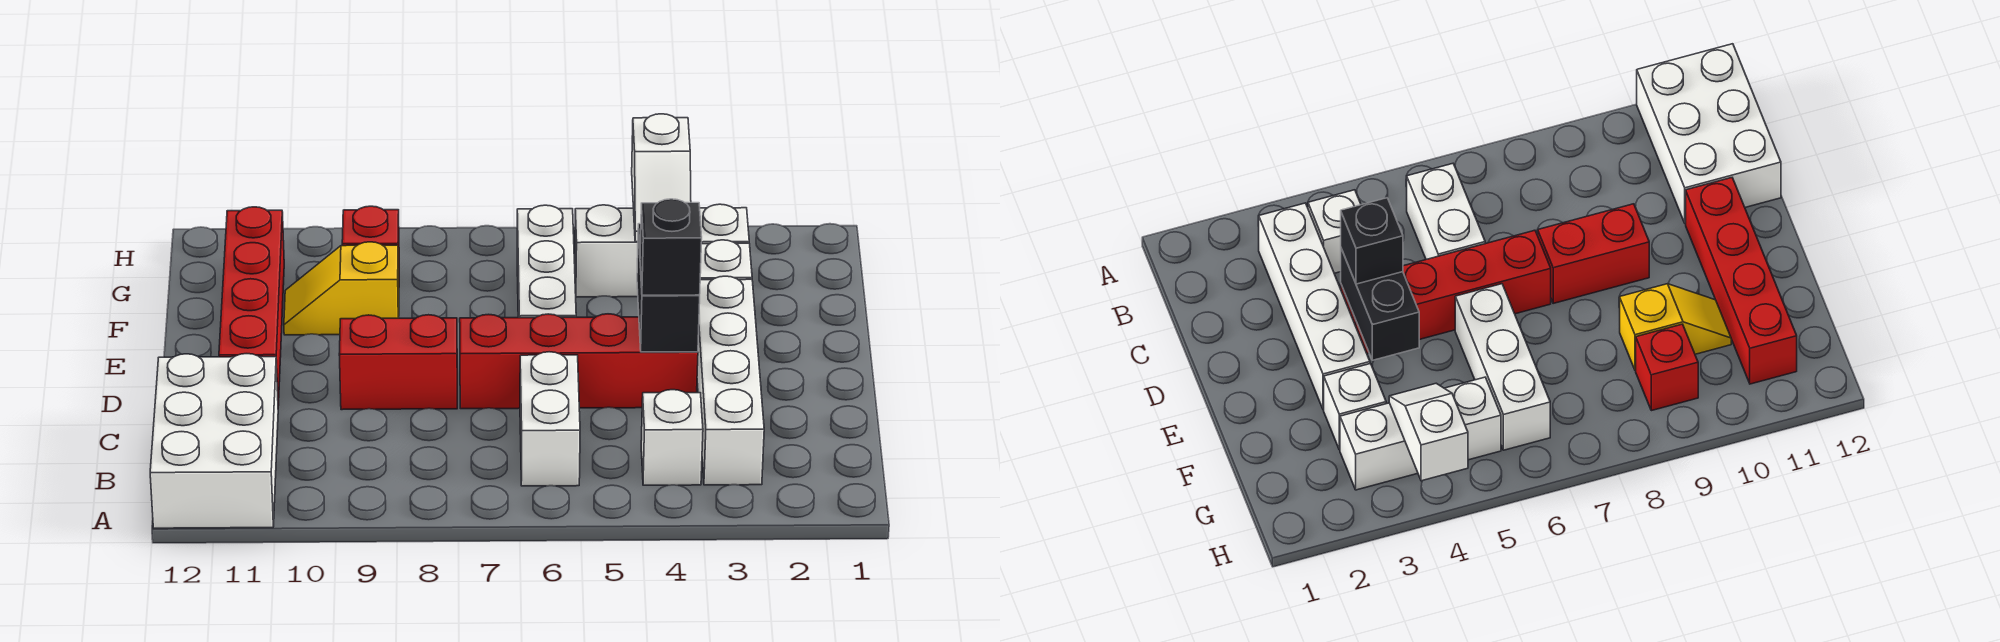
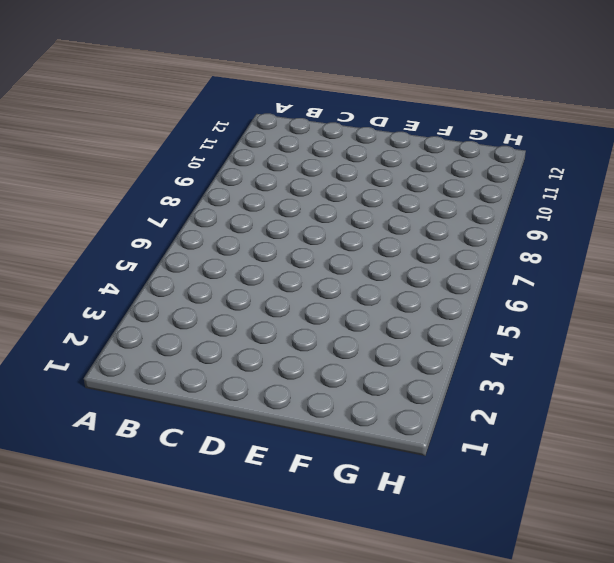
none -> white brick A11:C12 level 1
none -> white brick B3:E3 level 1
none -> white brick B4 level 1

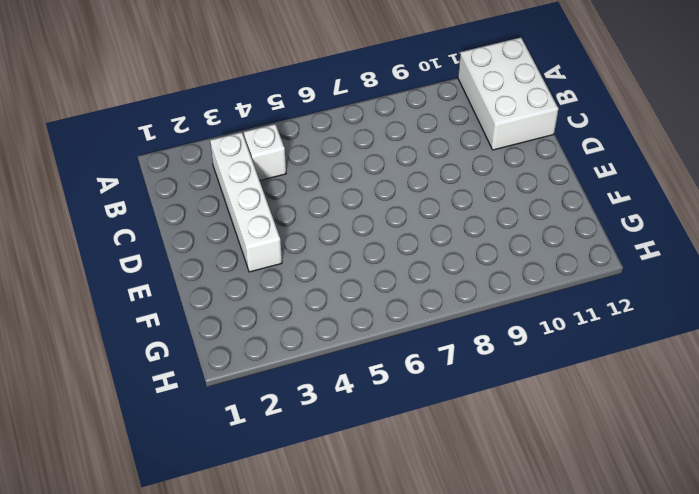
none -> white brick B6:C6 level 1
none -> red brick D4:D7 level 1
none -> red brick D8:D9 level 1

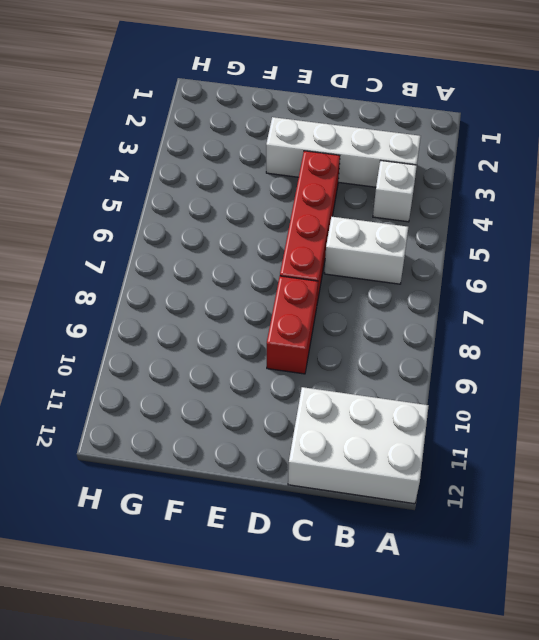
none -> red brick D11:G11 level 1
none -> white brick E6:G6 level 1
none -> white brick F3 level 1

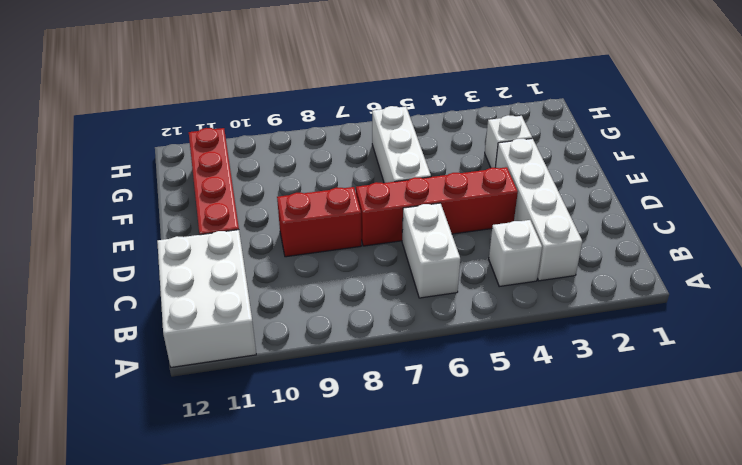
none -> yellow slope F9:F10 level 1 top 9
none -> white brick G3:G5 level 1
none -> red brick G9 level 1

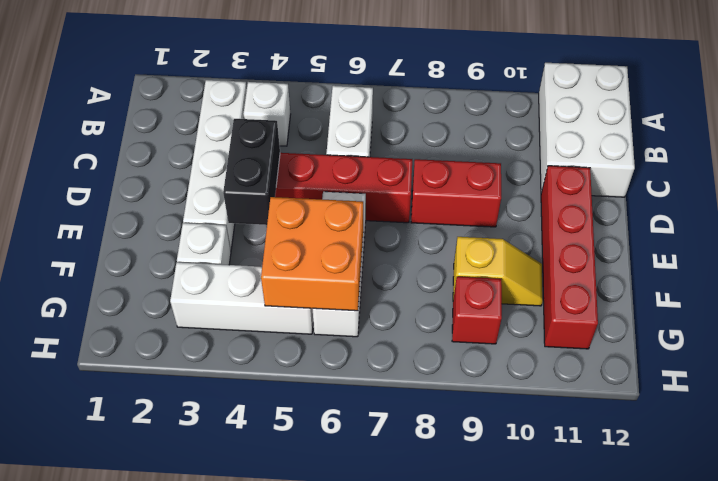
orange brick F5:G6 level 2 -> none
none -> white slope G4:H4 level 2 top H
none -> black brick D4 level 3

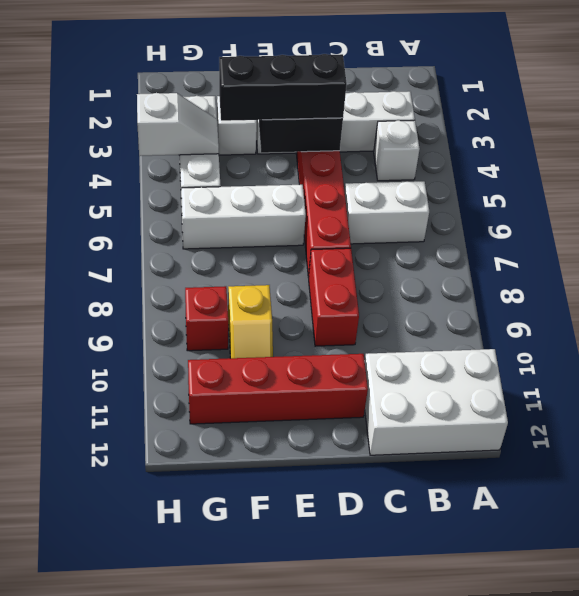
black brick D4:F4 level 3 -> black brick D4 level 3

